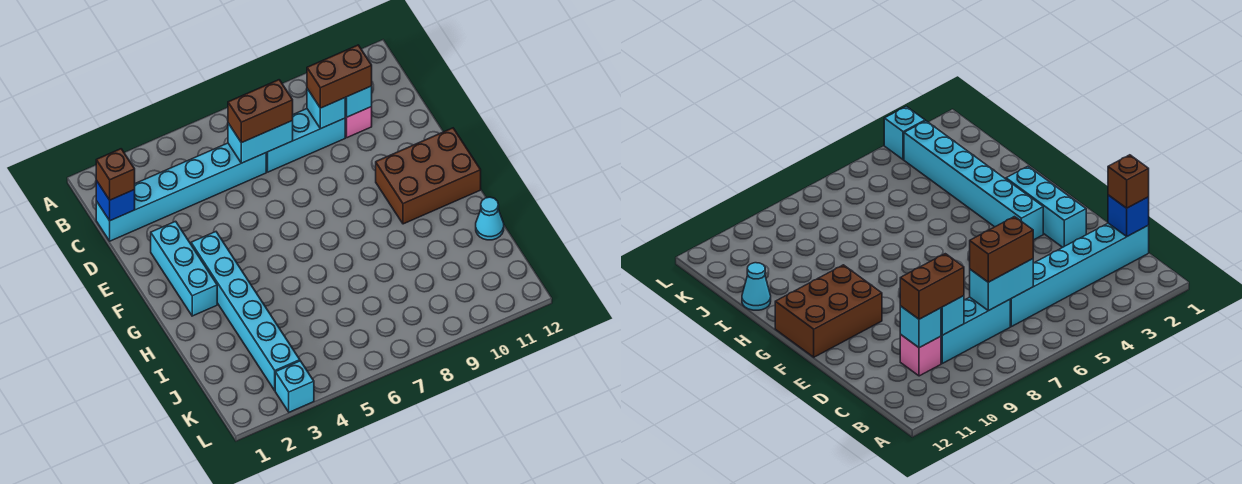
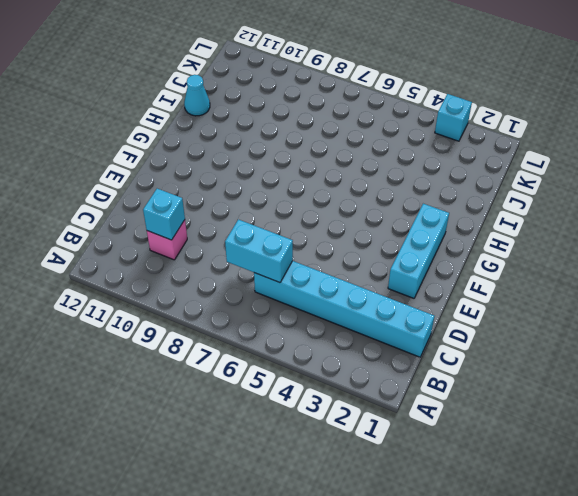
none -> cyan brick C7:C9 level 1
none -> cyan brick F3:K3 level 1
none -> brown brick F10:G12 level 1

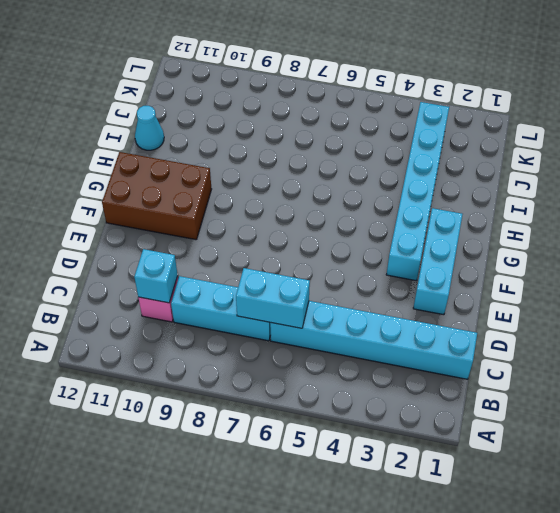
none -> cyan brick L3 level 1
none -> blue brick C1 level 2
none -> cyan brick C9 level 2

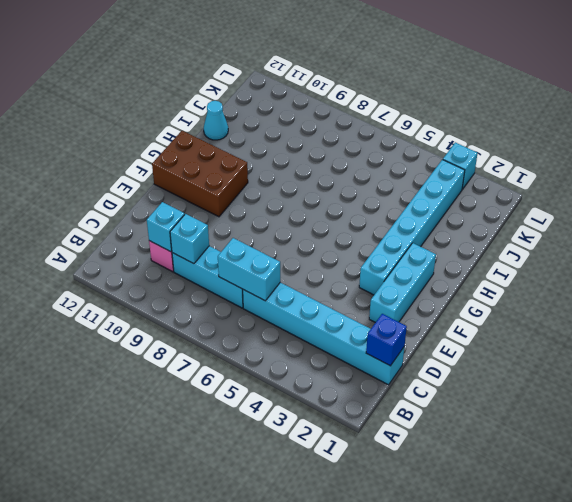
none -> brown brick C1 level 3
none -> brown brick C6:C7 level 3
none -> brown brick C9:C10 level 3

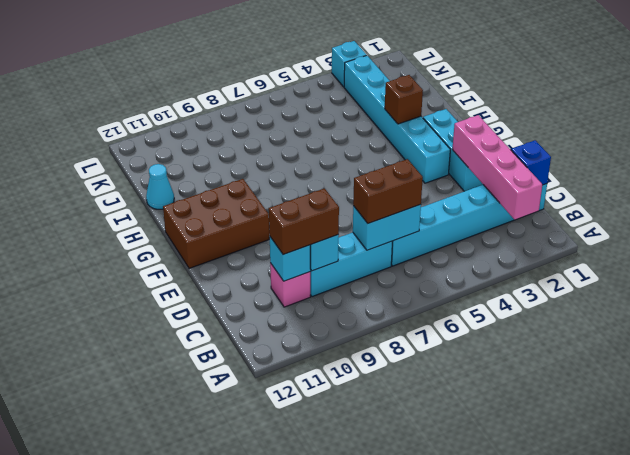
pink brick B2:E2 level 2 -> none
brown brick H3 level 2 -> brown brick C1 level 3

